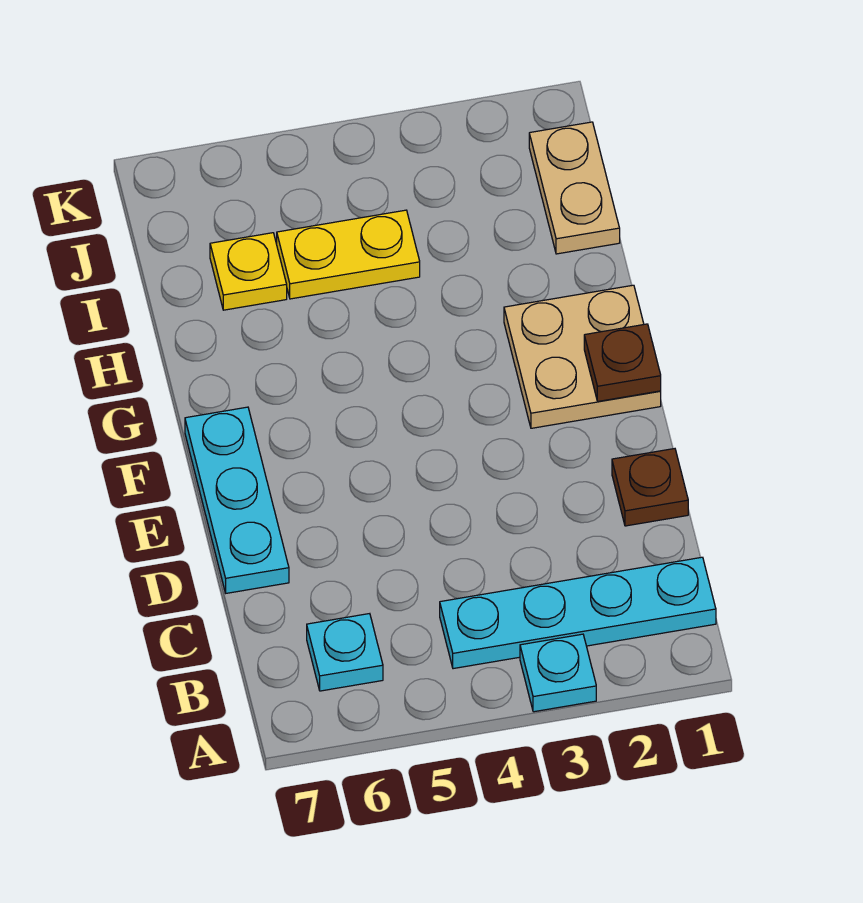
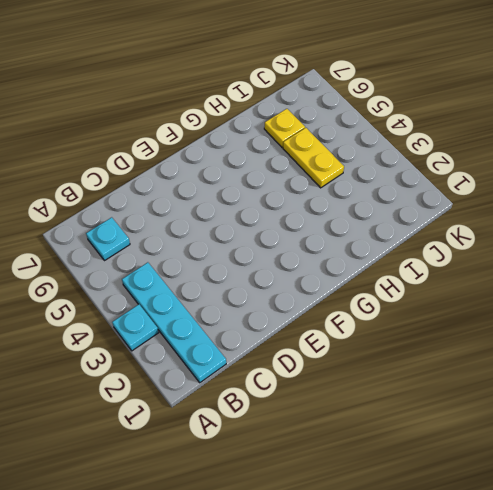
none -> brown plate D1 level 1
none -> cyan plate D7:F7 level 1

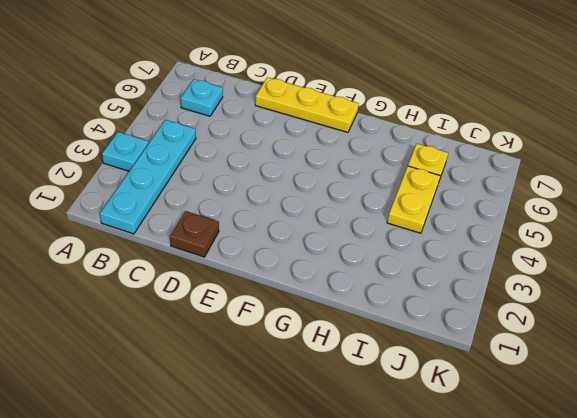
yellow plate D7:F7 level 1 -> cyan plate D7:F7 level 1
none -> tan plate F1:G2 level 1
none -> tan plate I1:J1 level 1

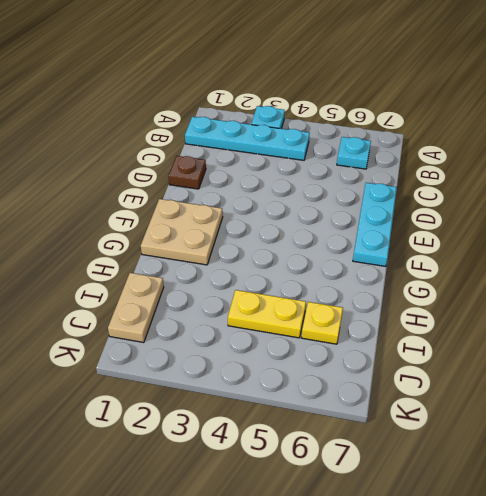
none -> brown plate F1 level 2

